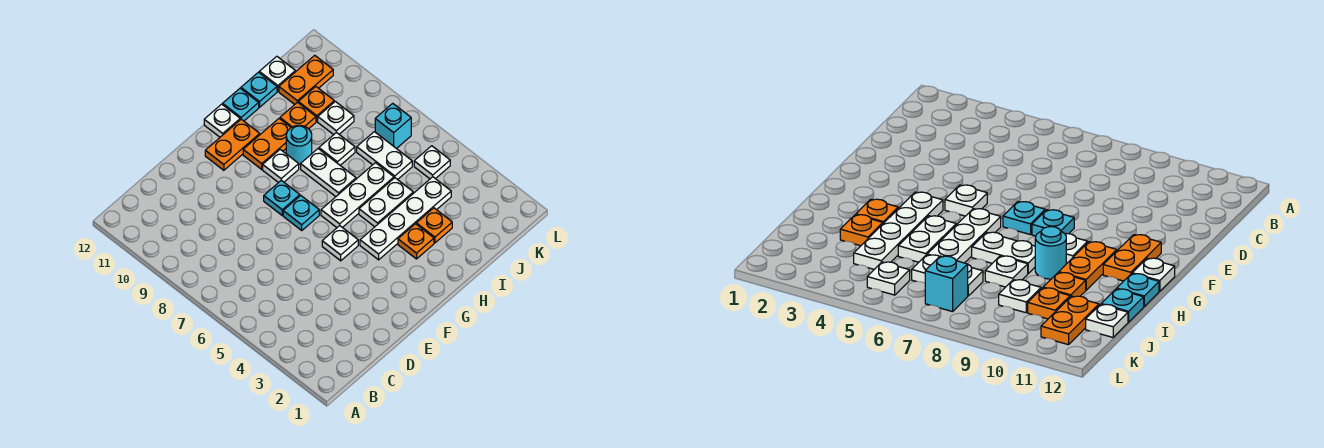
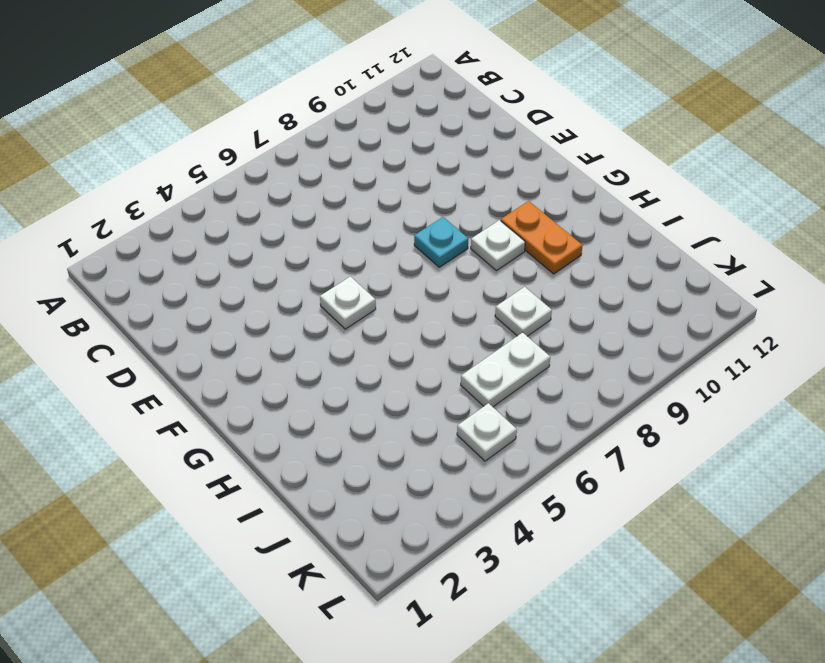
none -> cyan plate F7 level 1
none -> orange plate F11:G11 level 1
none -> white plate G4:J4 level 1

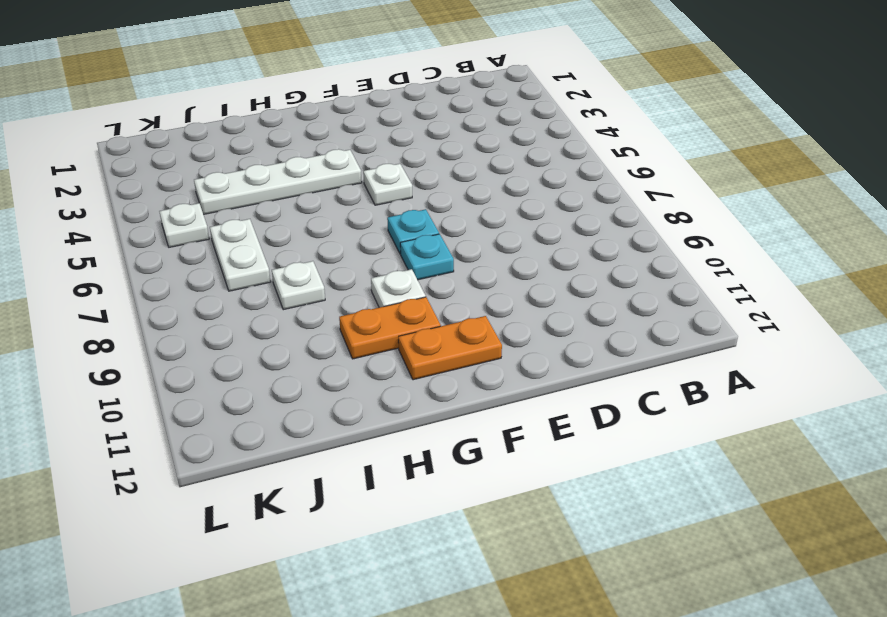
none -> white plate G6:I6 level 1
none -> white plate G12 level 1
none -> orange plate H3 level 1

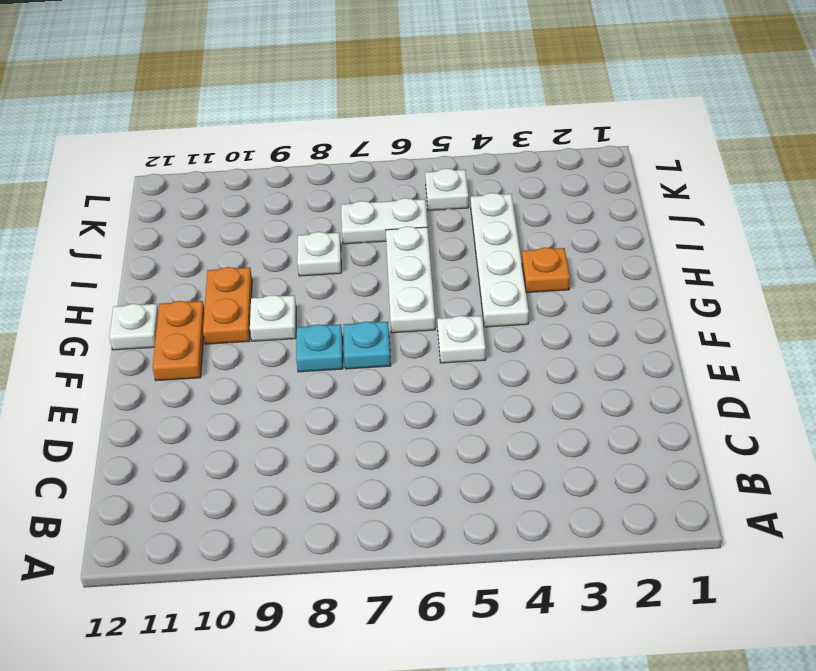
none -> white plate H5:I5 level 1
none -> white plate H7:H8 level 1
none -> cyan round brick H9 level 1

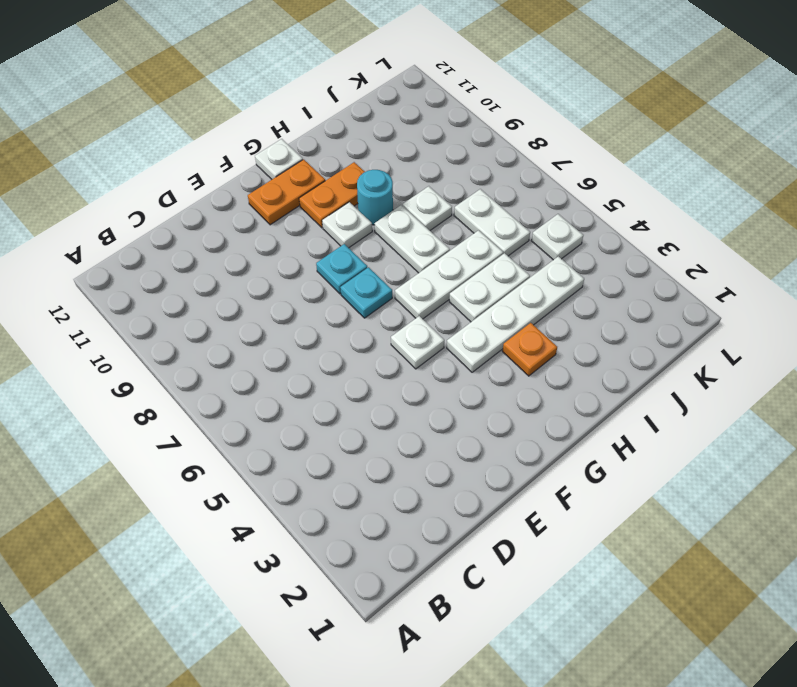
none -> cyan plate H12 level 1
none -> orange plate I3 level 1
none -> orange plate I10 level 1

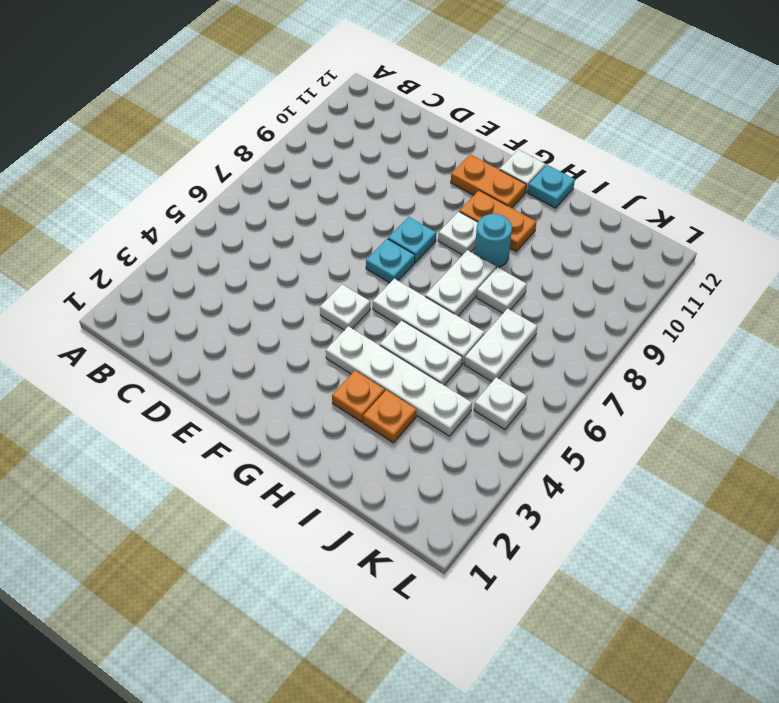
none -> orange plate I10 level 1
none -> cyan plate I12 level 1
none -> white plate J9 level 1

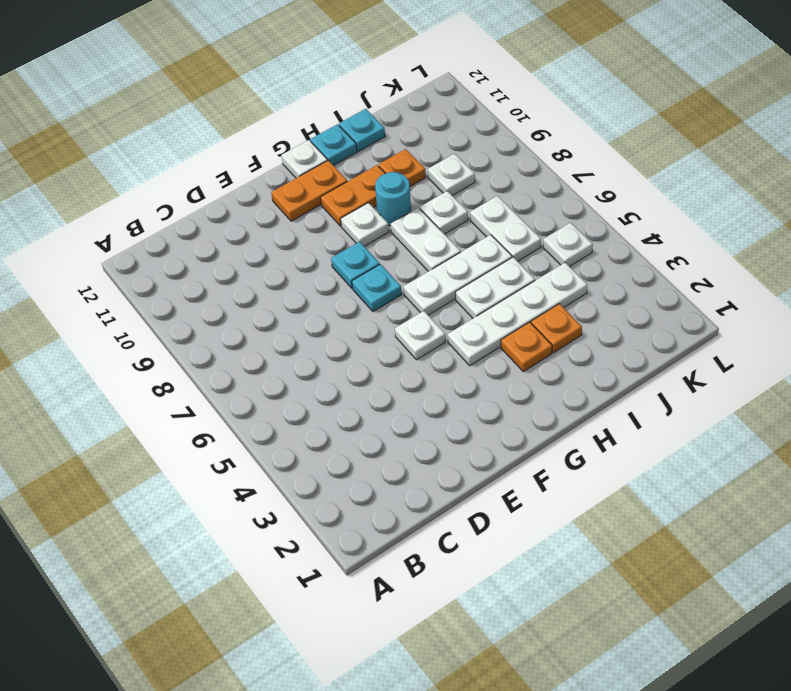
none -> orange plate J10 level 1
none -> orange plate J11:K11 level 1
none -> white plate J12 level 1

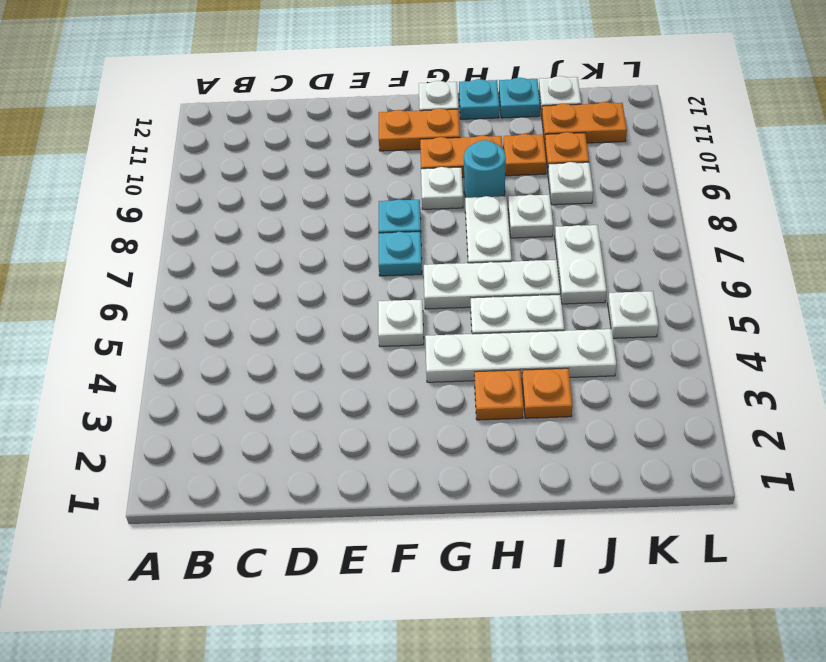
none -> cyan brick K7 level 1

